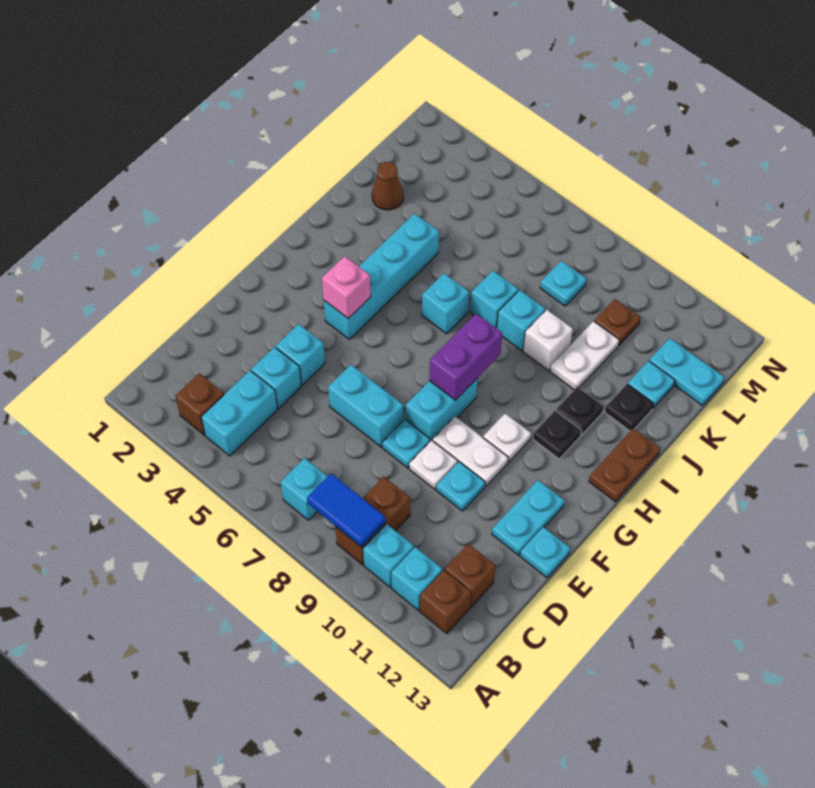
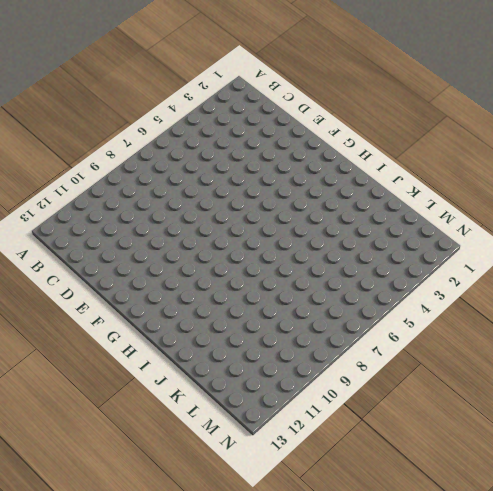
none -> brown brick B3 level 1
none -> cyan brick B4:C4 level 1
none -> cyan brick B7 level 1
none -> brown brick B9:C9 level 1

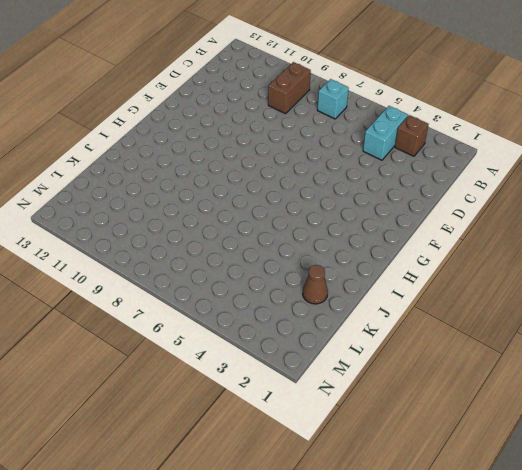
none -> cyan brick B10 level 1
none -> cyan brick B11 level 1
none -> brown brick B12 level 1
none -> brown brick C12 level 1

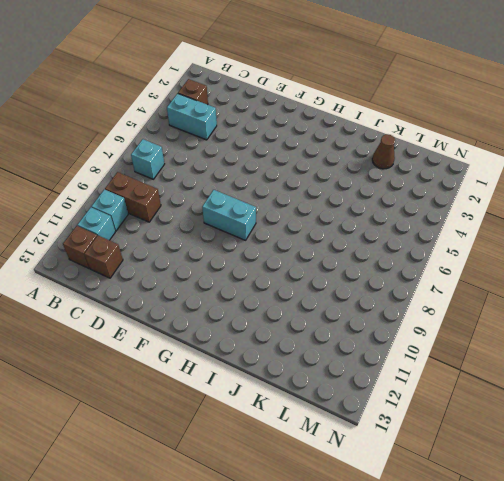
none -> cyan brick D4 level 1
none -> cyan brick E4 level 1
none -> cyan brick E6:E7 level 1
none -> cyan plate E8 level 1

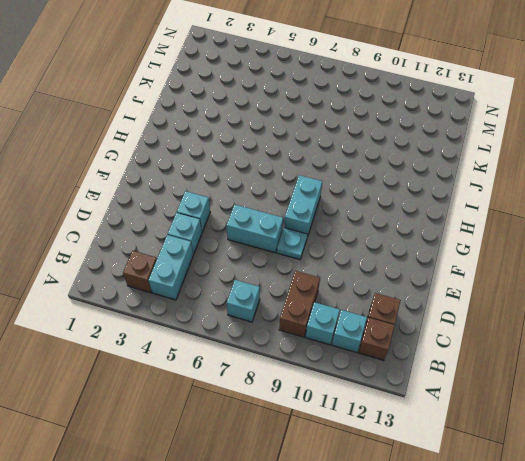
none -> white plate E9 level 1
none -> cyan plate E10 level 1
none -> cyan plate E12:F12 level 1
none -> cyan plate E13 level 1

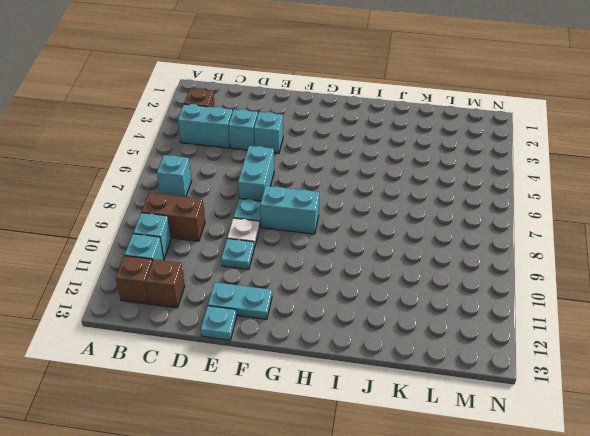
none -> white plate F9:F10 level 1
none -> cyan brick G4:J4 level 1
none -> white plate G10 level 1
none -> black plate H11 level 1

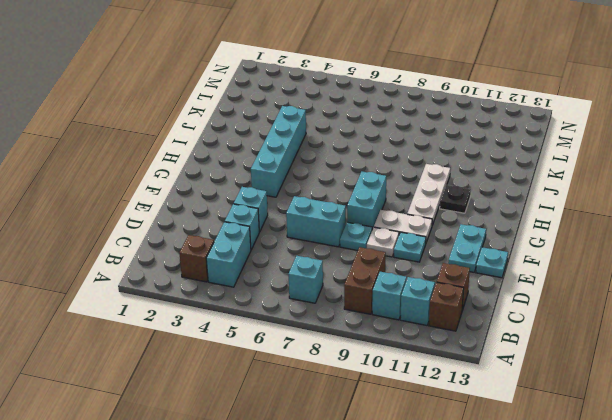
white plate G10:I10 level 1 -> white plate G10 level 1
none -> brown plate H13:I13 level 1
none -> cyan brick I6 level 1
none -> black plate I11 level 1
none -> cyan brick J7 level 1

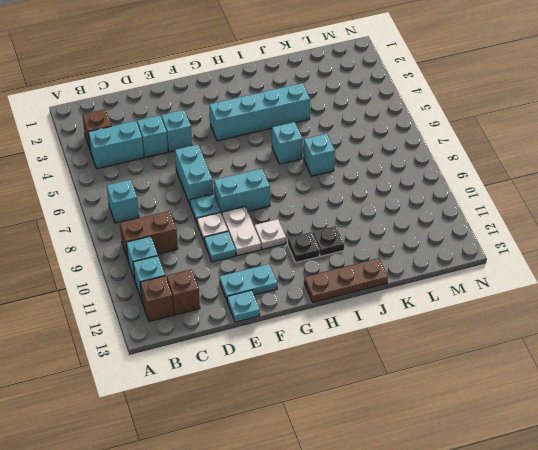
brown plate H13:J13 level 1 -> brown plate H13:I13 level 1
none -> cyan brick J8 level 1
none -> white brick J9 level 1
none -> white plate J10:K10 level 1
none -> black plate J12 level 1

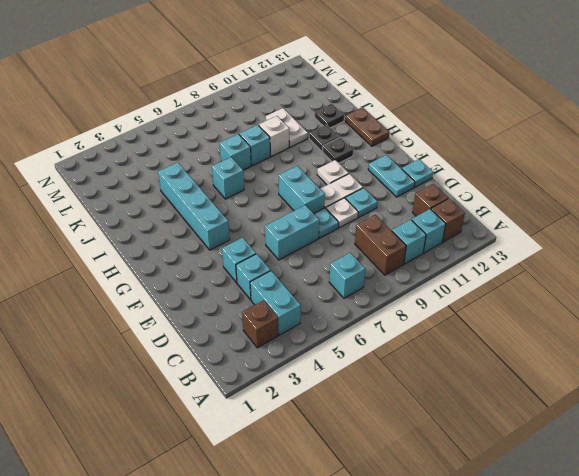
none -> brown cone K2 level 1
none -> cyan plate K12 level 1
none -> cyan plate L8 level 1
none -> brown plate L10 level 1

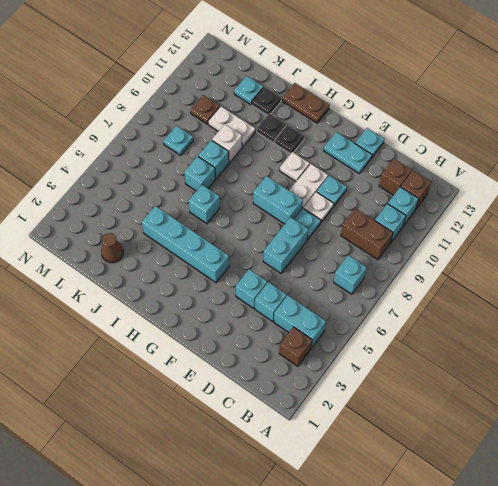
none -> cyan plate L12:L13 level 1
none -> blue tile B8:B9 level 2
none -> pink brick G4 level 2
none -> purple brick G8:H8 level 2

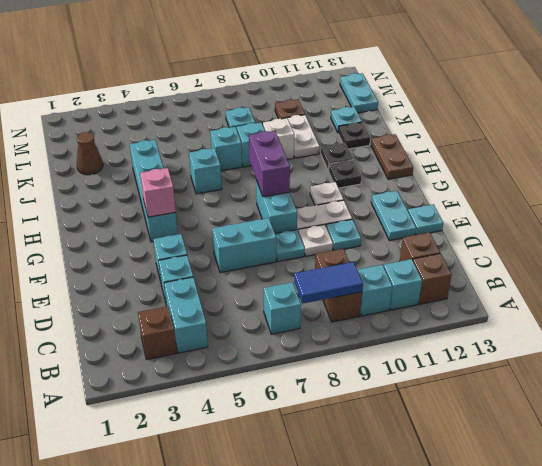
cyan plate L13:M13 level 1 -> cyan plate L12:L13 level 1

